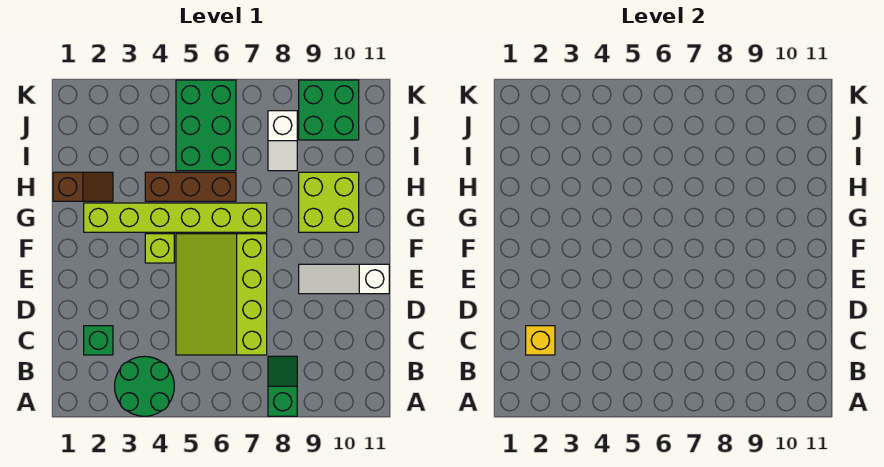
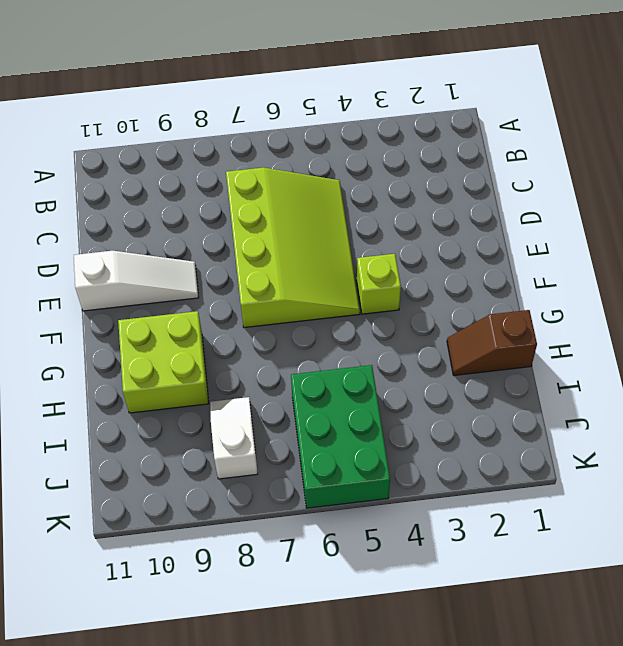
none -> green round brick A3:B4 level 1
none -> green slope A8:B8 level 1 top A
none -> green brick C2 level 1

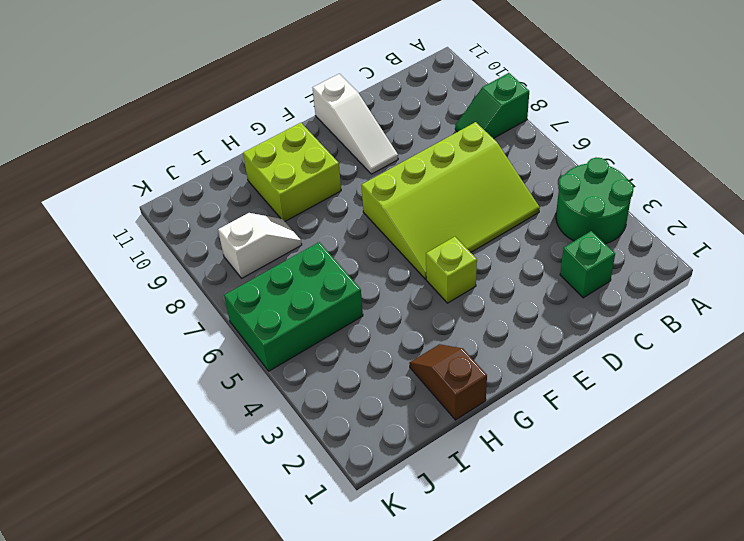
none -> lime brick G2:G7 level 1
none -> brown brick H4:H6 level 1
none -> green brick J9:K10 level 1

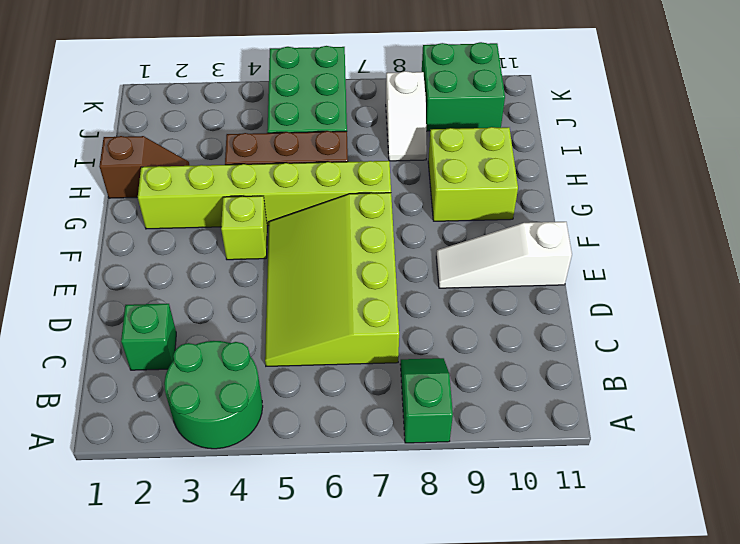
none -> yellow brick C2 level 2

